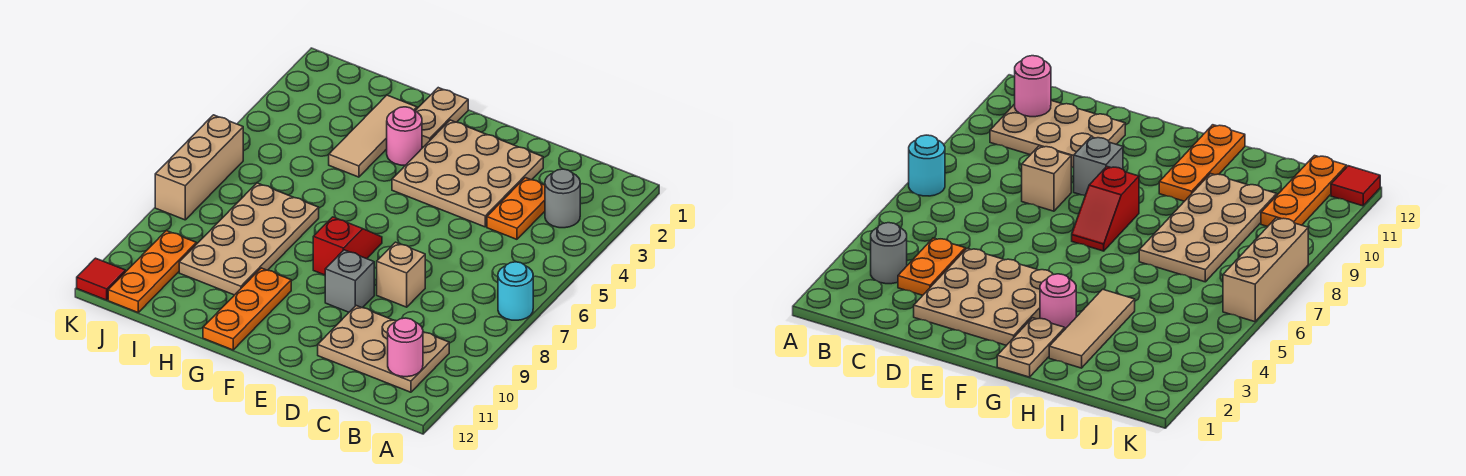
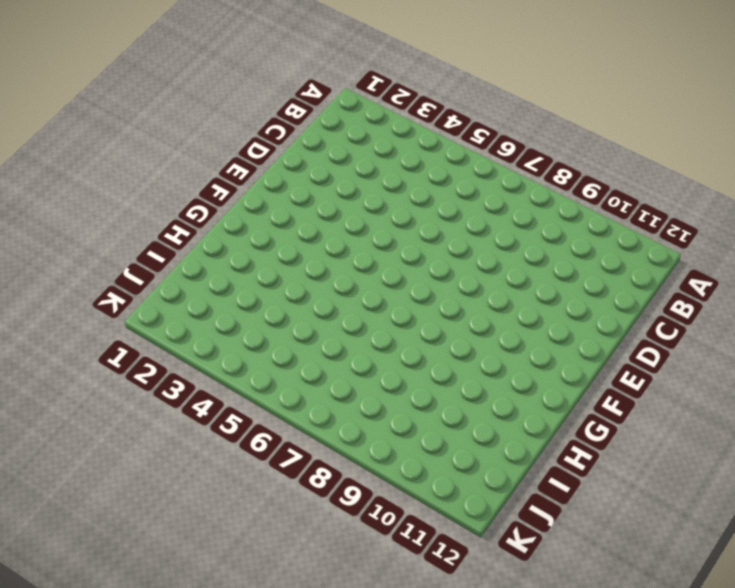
none -> cyan round brick A7 level 1
none -> grey round brick B3 level 1
none -> tan plate B10:D11 level 1

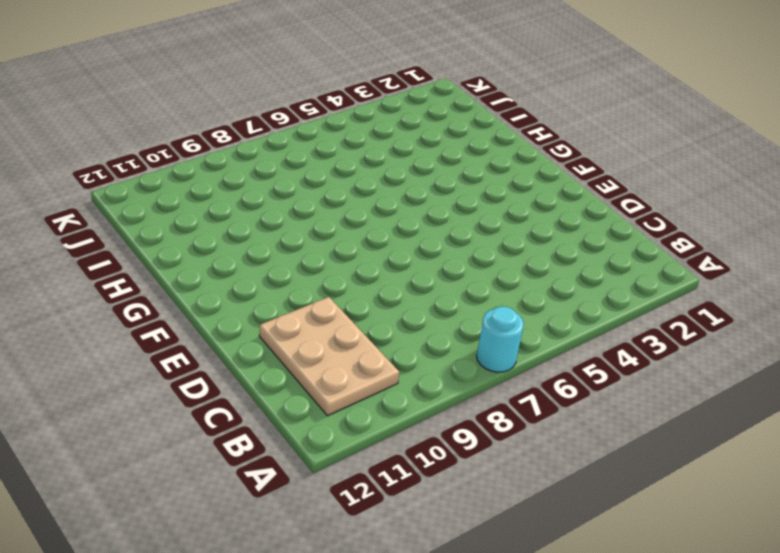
none -> grey round brick B3 level 1
none -> orange plate C3:C4 level 1
none -> tan plate D2:F4 level 1

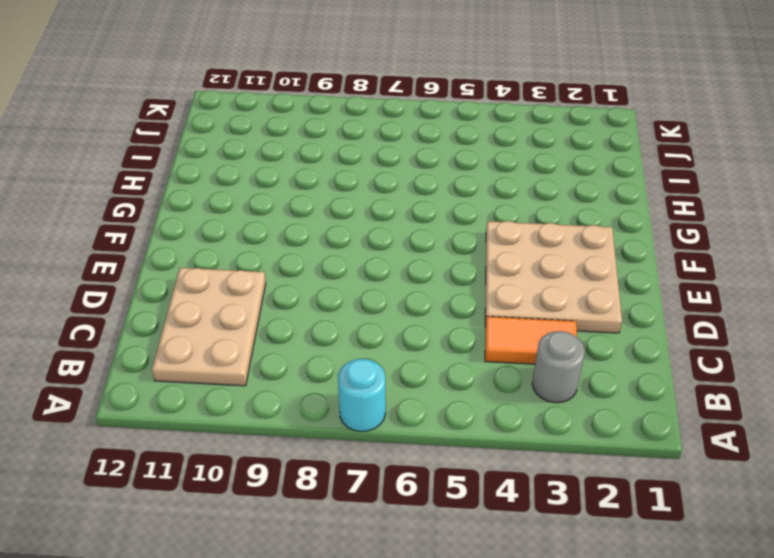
orange tile C3:C4 level 1 -> orange plate C3:C4 level 1
none -> tan brick D8 level 1
none -> grey brick E9 level 1
none -> red slope F7:F8 level 1 top 8

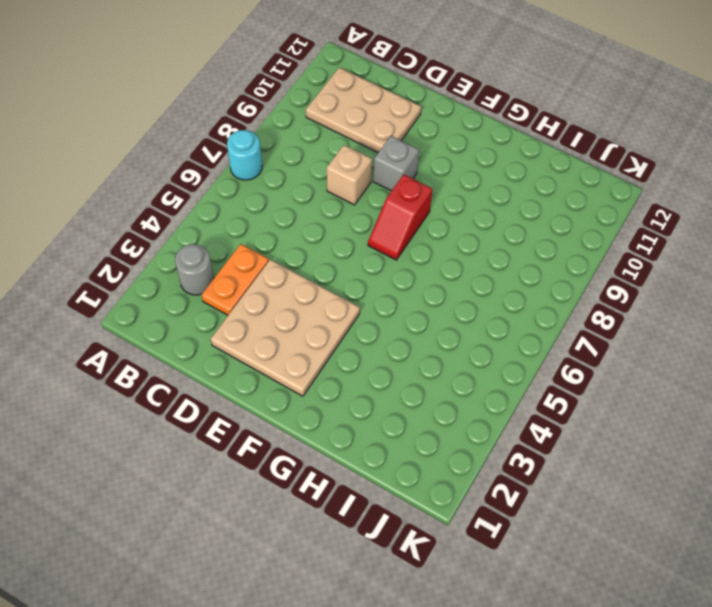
none -> tan plate G1:G2 level 1
none -> pink round brick G3 level 1
none -> orange plate G10:G12 level 1

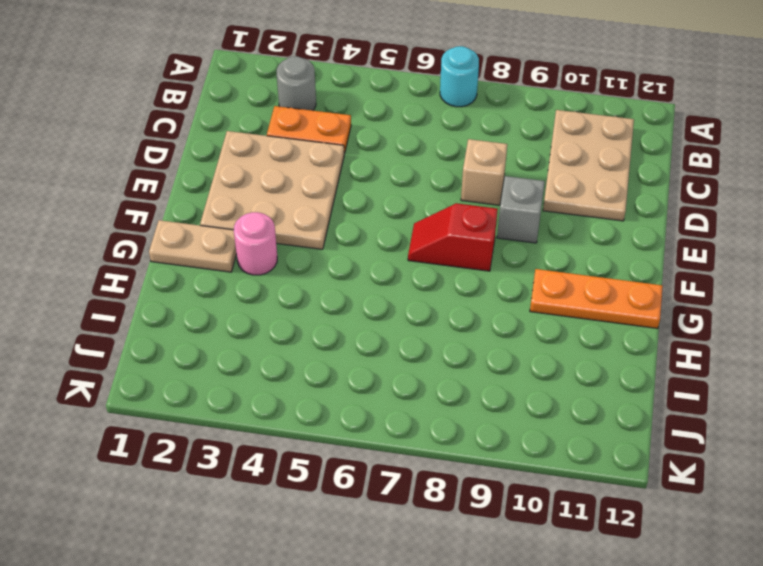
none -> tan tile H2:H4 level 1
none -> tan plate H7:I10 level 1
none -> orange plate J10:J12 level 1

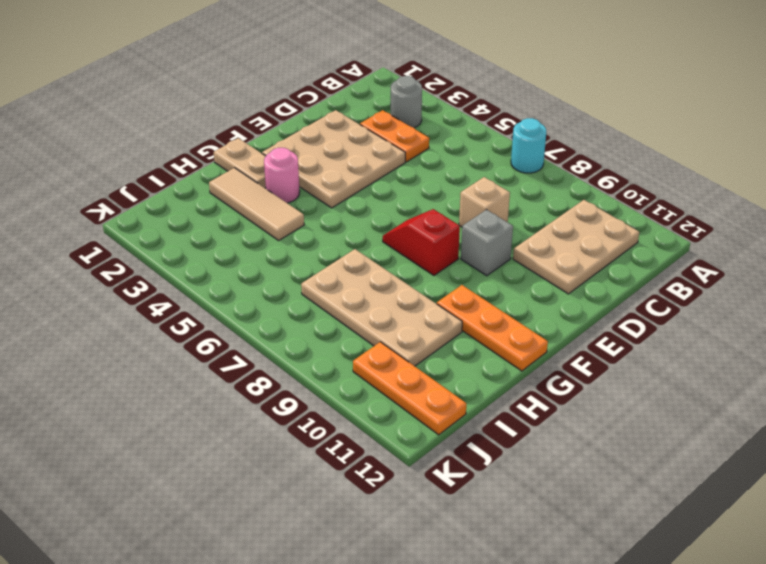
none -> tan brick K6:K8 level 1
none -> red tile K12 level 1
none -> pink round brick B11 level 2

